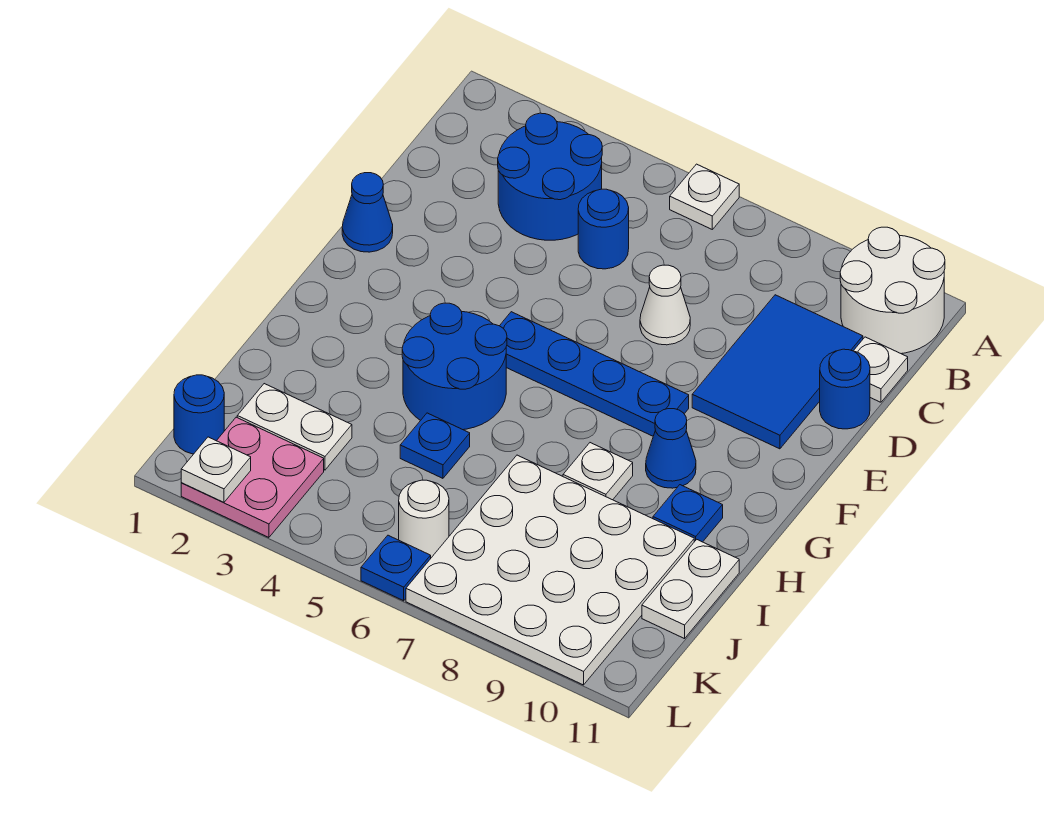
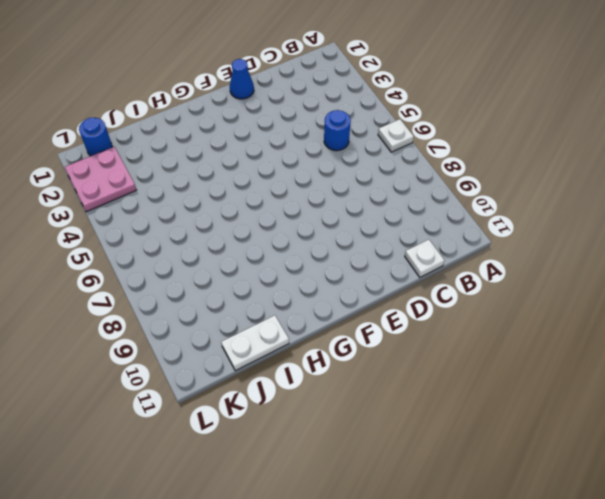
none -> white round brick A10:B11 level 1
none -> blue round brick B3:C4 level 1
none -> blue tile C9:E10 level 1

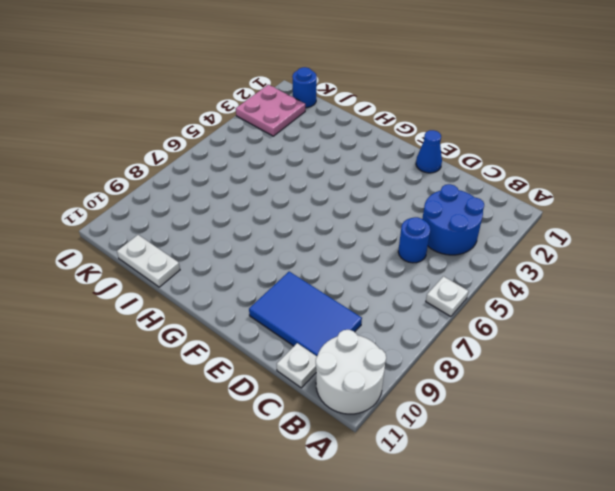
none -> white cone D7 level 1
none -> blue round brick D11 level 1
none -> blue plate F5:F8 level 1

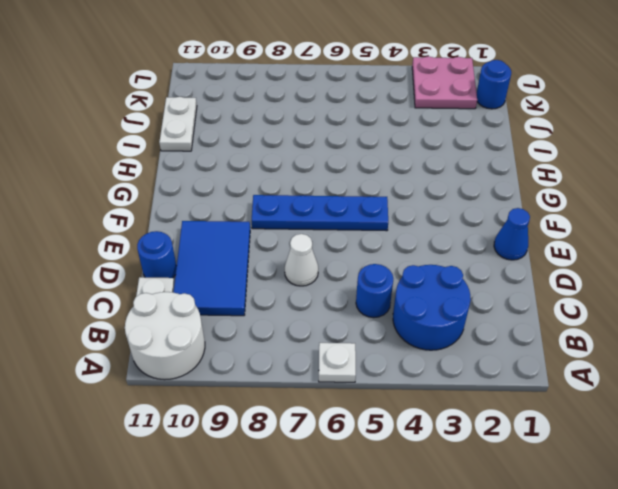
none -> blue round brick G4:H5 level 1
none -> blue cone G9 level 1
none -> white plate H8 level 1

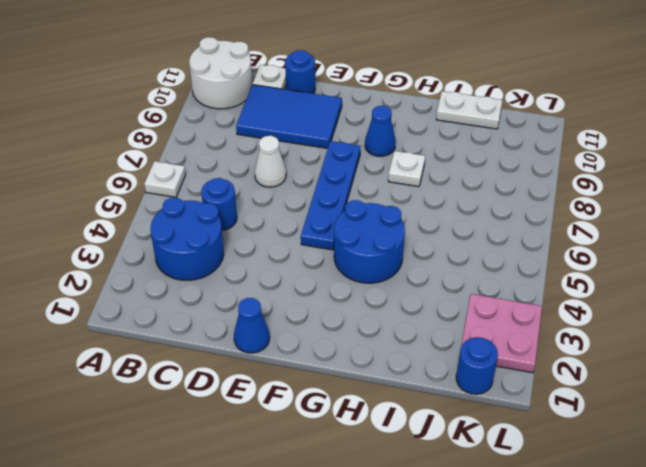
none -> blue plate H10 level 1
none -> blue plate I5 level 1
none -> white plate I7:L10 level 1

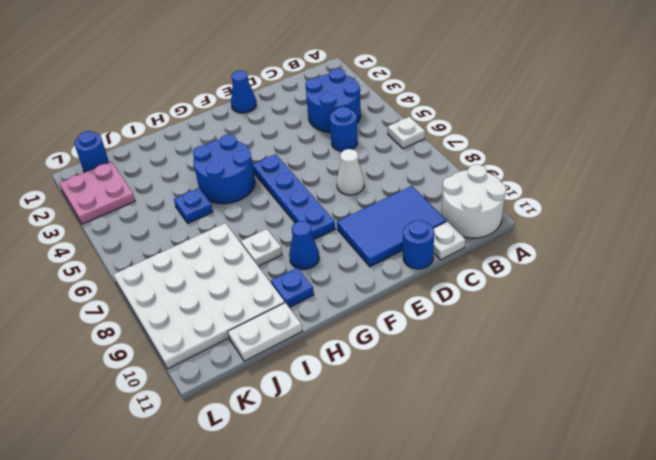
none -> white plate J2:J3 level 1
none -> white round brick K6 level 1
none -> blue plate L6 level 1

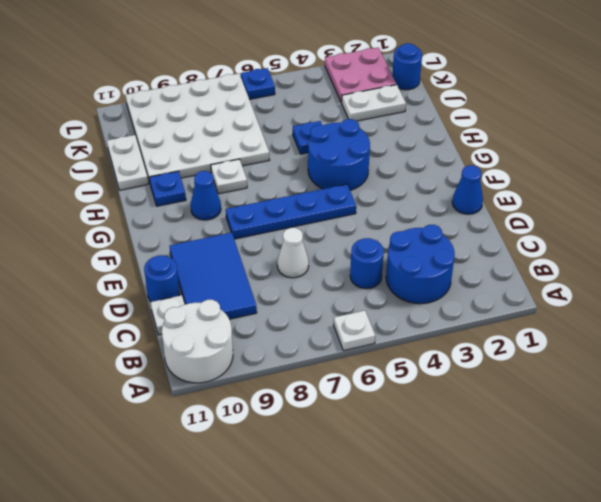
none -> white round brick K6 level 1
none -> white plate L2 level 2

